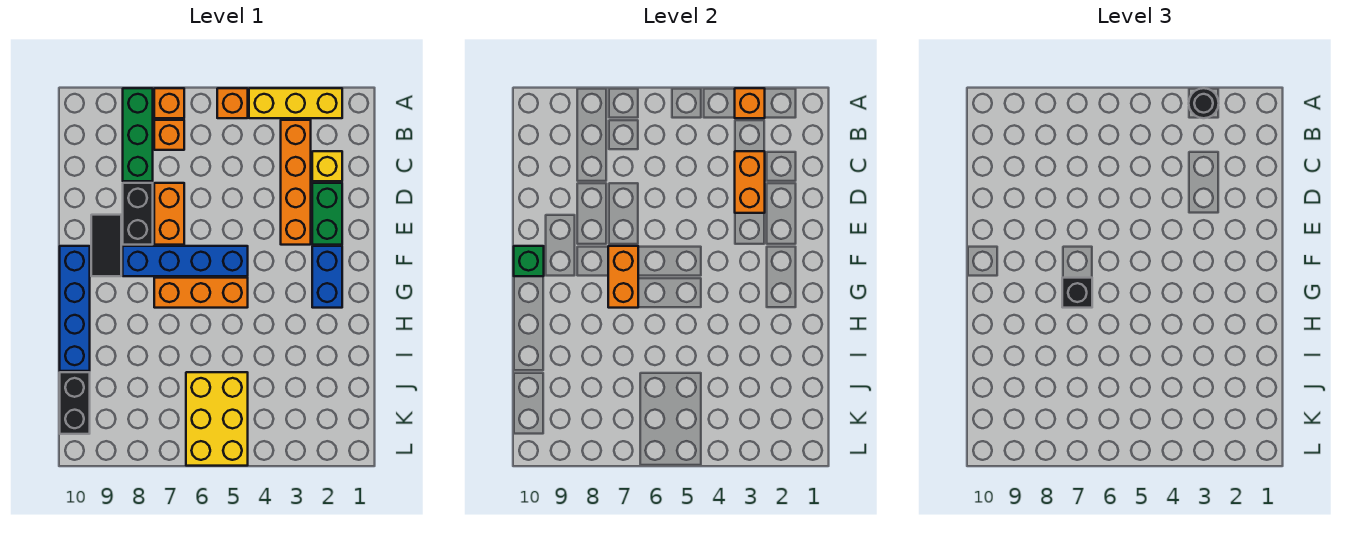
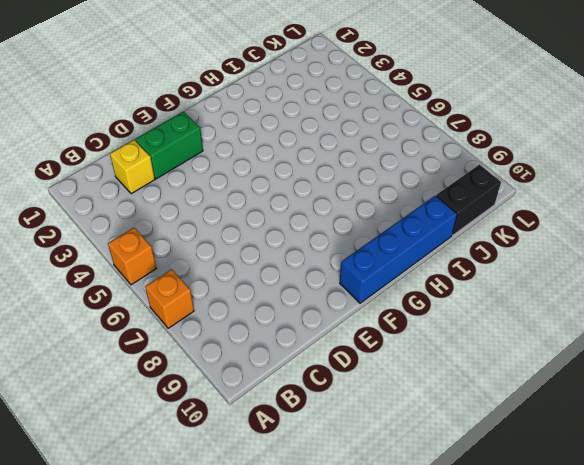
none -> yellow brick A2:A4 level 1
none -> green brick A8:C8 level 1
none -> orange brick B3:E3 level 1

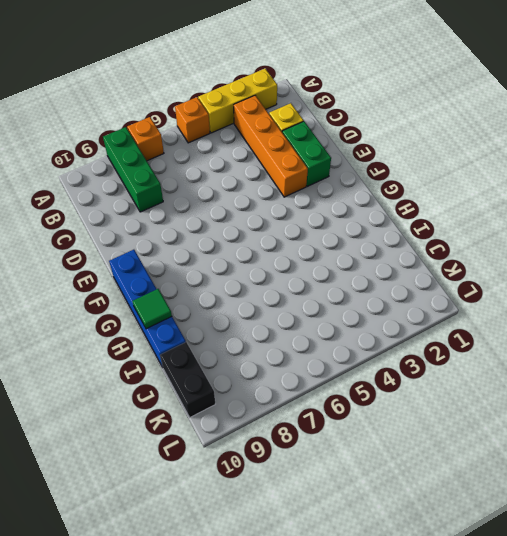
green tile H10 level 2 -> none
none -> orange brick B7 level 1
none -> orange brick D7:E7 level 1
none -> black brick D8:E8 level 1

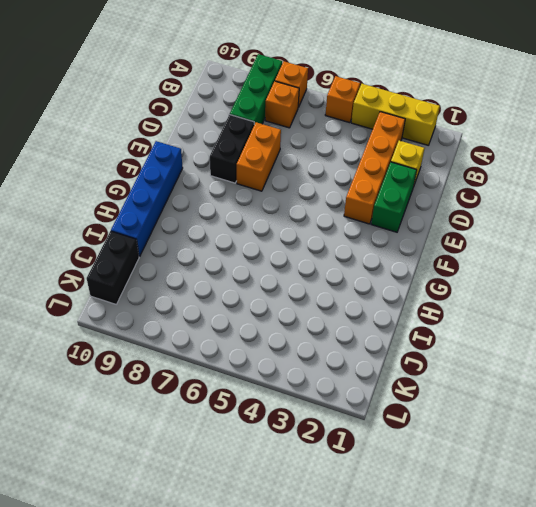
none -> black tile E9:F9 level 1
none -> blue brick F2:G2 level 1
none -> blue brick F5:F8 level 1

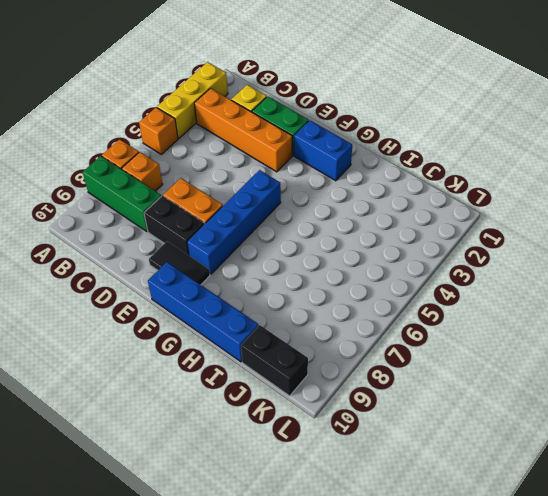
none -> orange brick G5:G7 level 1
none -> yellow brick J5:L6 level 1
none -> orange brick A3 level 2

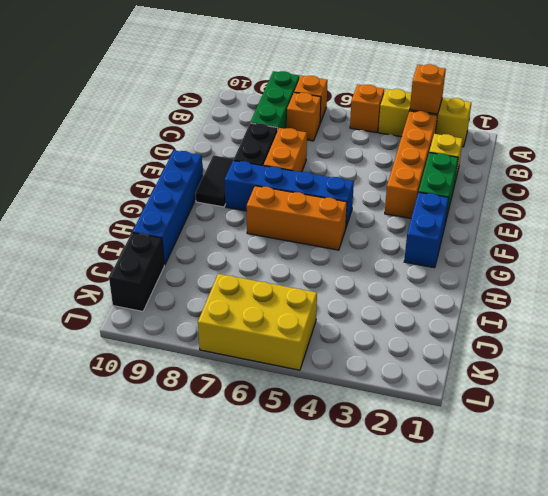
yellow brick K5:L7 level 1 -> yellow brick J5:L6 level 1
none -> orange brick C3:D3 level 2
none -> orange brick F7:G7 level 2
none -> green brick F10 level 2

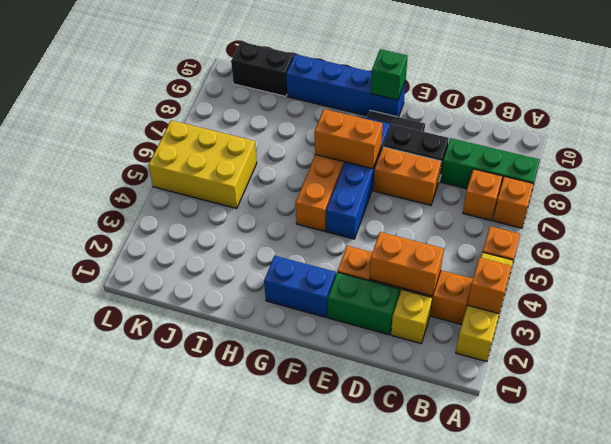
none -> black round brick A3 level 3
none -> black brick G7 level 3

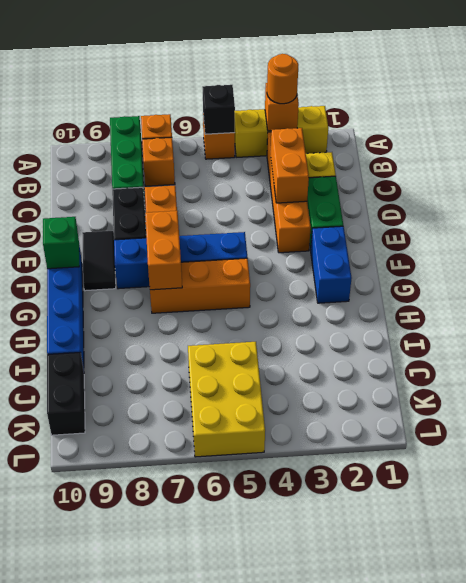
orange round brick A3 level 3 -> black round brick A3 level 3
black brick A5 level 2 -> black brick G7 level 3

